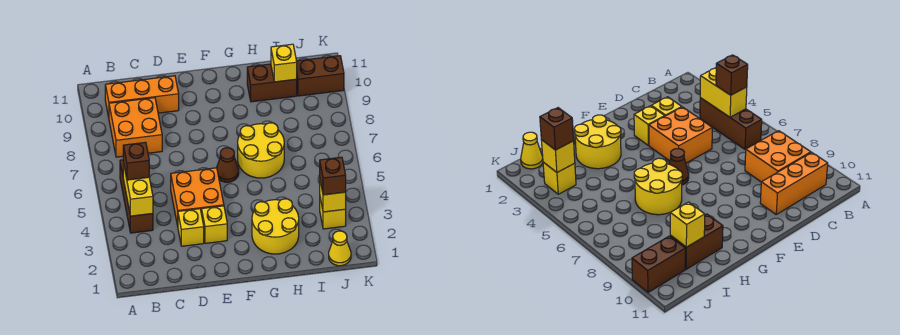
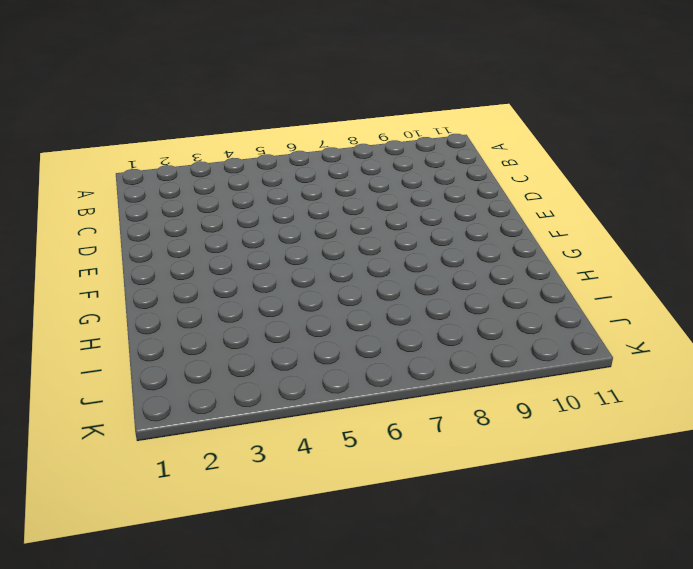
none -> brown brick B4:B6 level 1
none -> orange brick B8:C9 level 1
none -> orange brick B10:D10 level 1

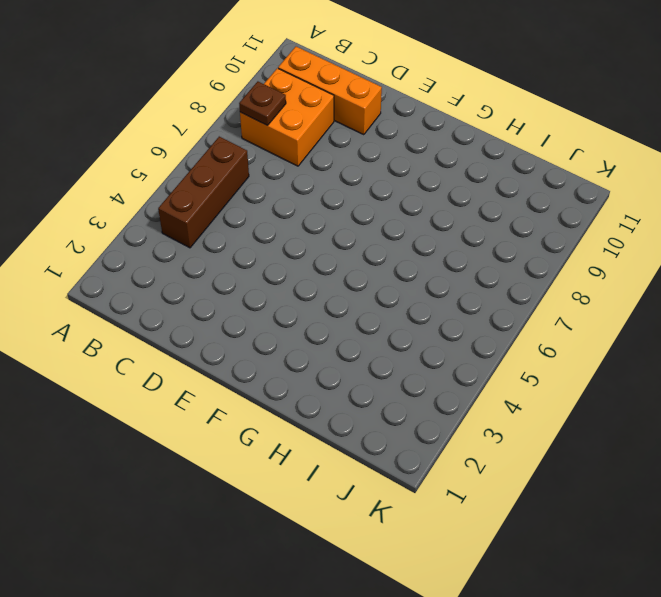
brown plate B8 level 2 -> none
none -> yellow brick D3 level 1
none -> orange brick D4:E5 level 1
none -> yellow brick E3 level 1

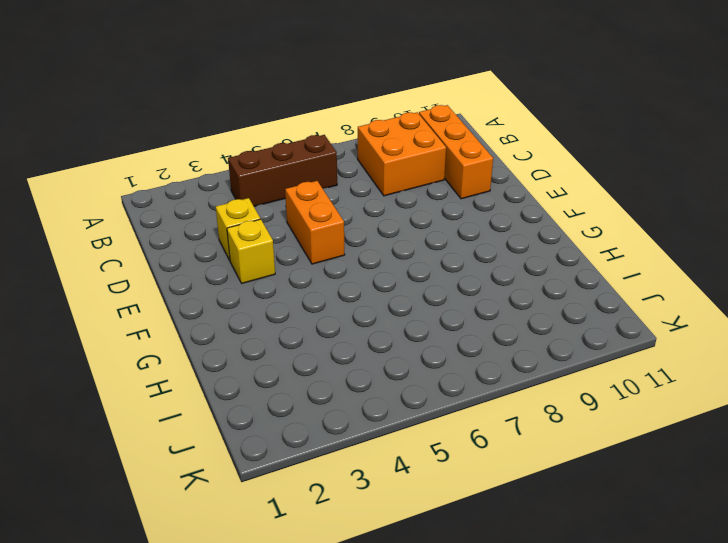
orange brick D5:E5 level 1 -> orange brick D4:E5 level 1
none -> brown cone F6 level 1
none -> yellow round brick G2:H3 level 1
none -> yellow round brick G6:H7 level 1

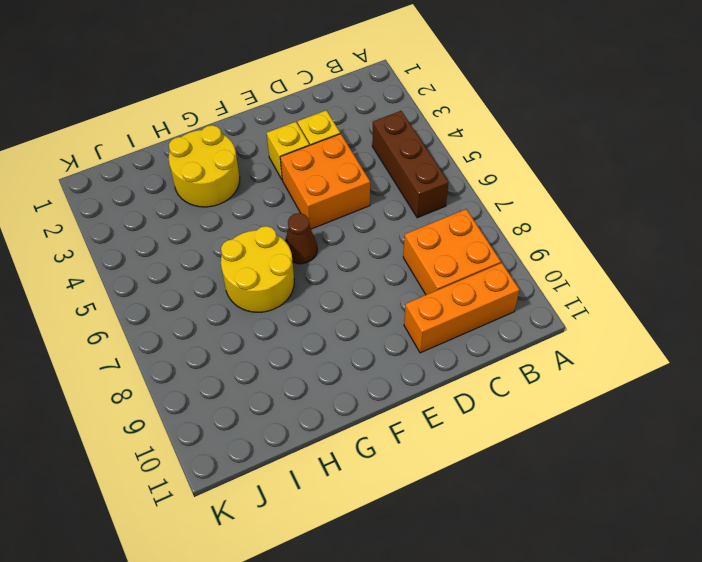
none -> brown brick H10:I10 level 1
none -> yellow cone J1 level 1
none -> yellow brick J3 level 1

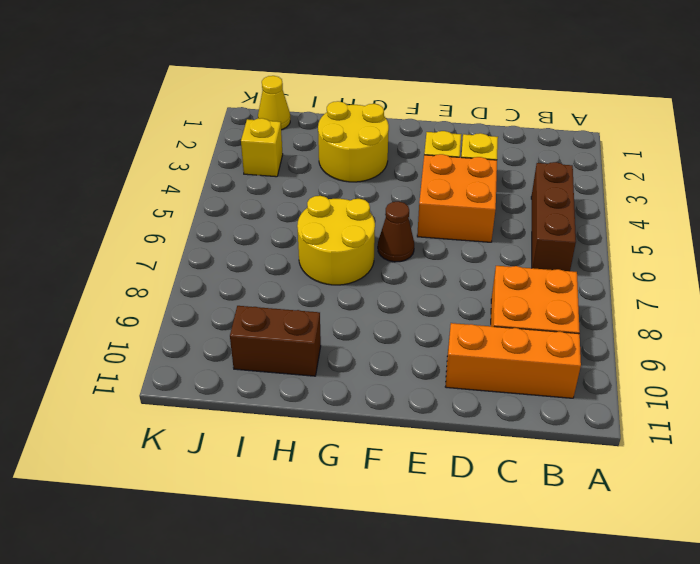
none -> brown brick J10:K10 level 1
none -> yellow brick B4:B5 level 2
none -> yellow brick I10 level 2

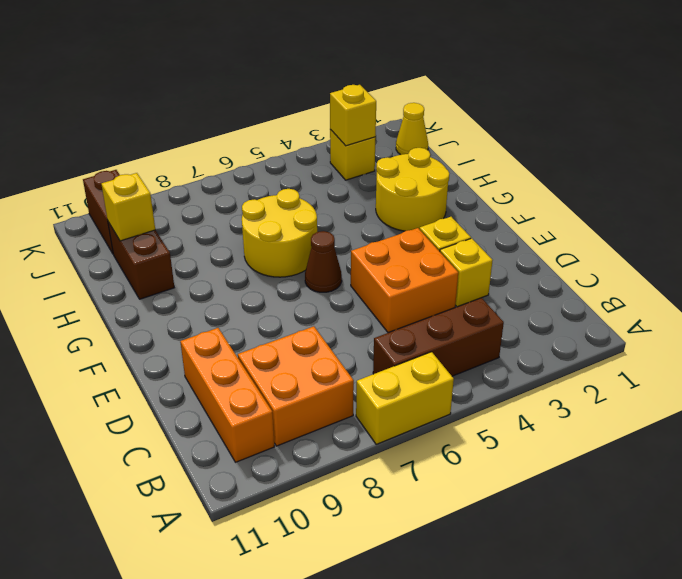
yellow brick A6:A7 level 1 -> yellow brick B4:B5 level 2
none -> brown brick B5 level 3
none -> brown brick J3 level 3

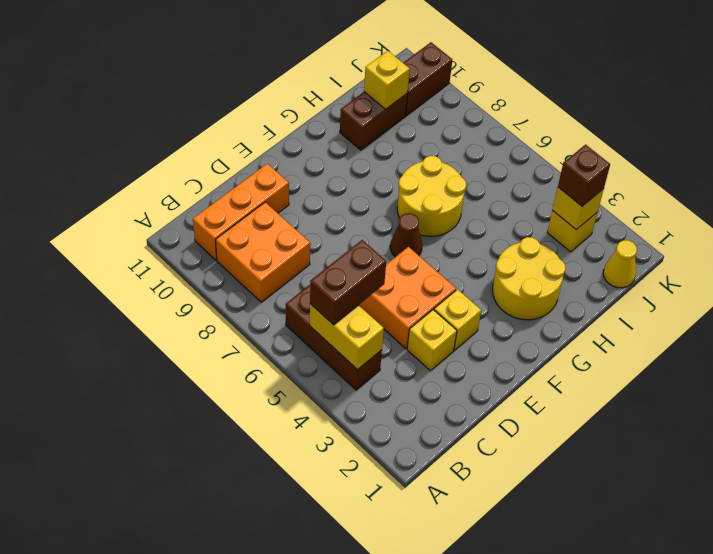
brown brick B5:C5 level 3 -> brown brick B5 level 3

